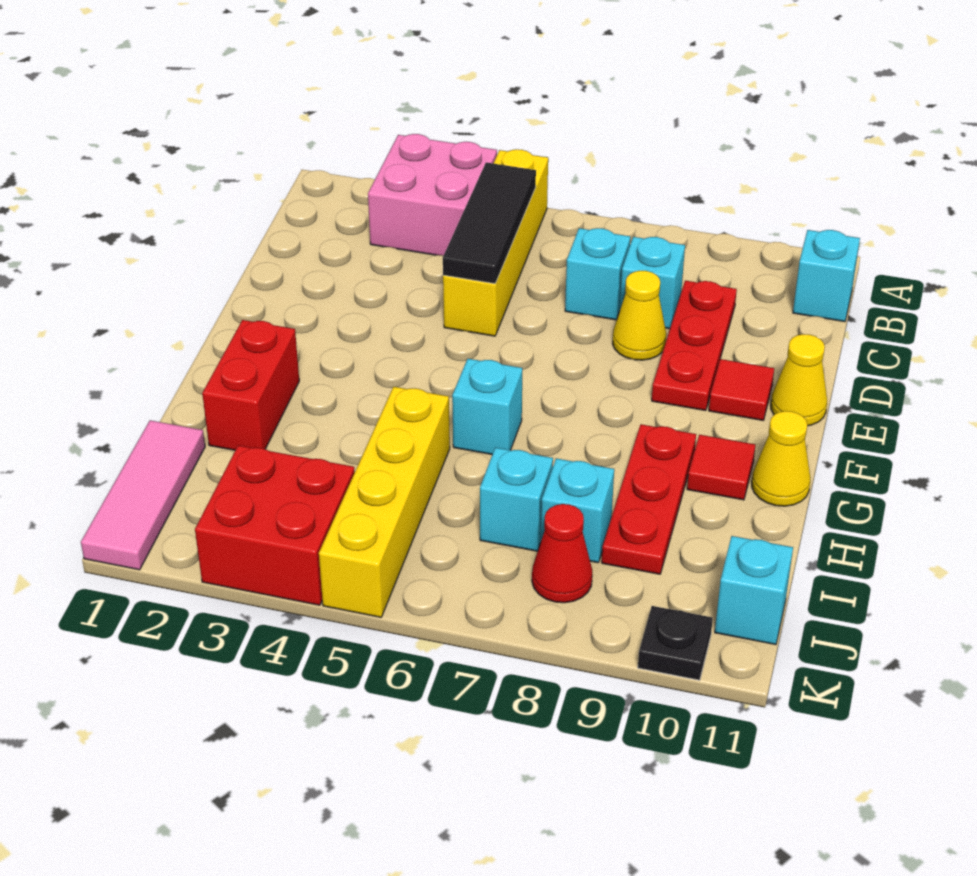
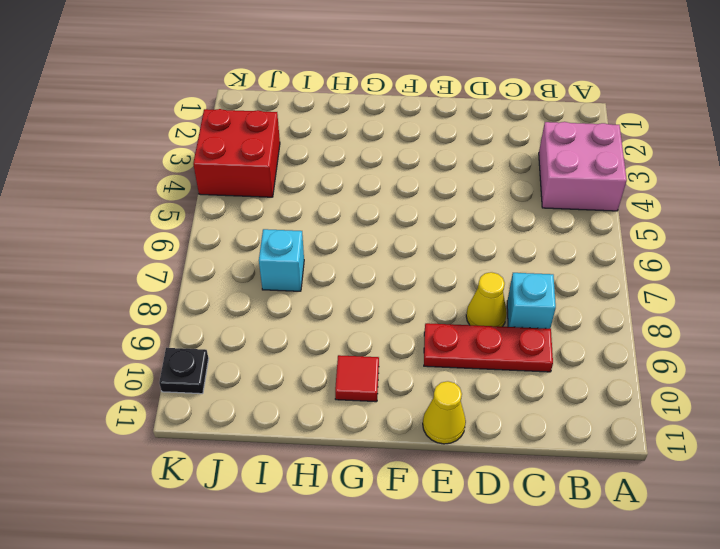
none -> yellow brick A5:D5 level 1
none -> cyan brick B11 level 1
none -> cyan brick C7 level 1

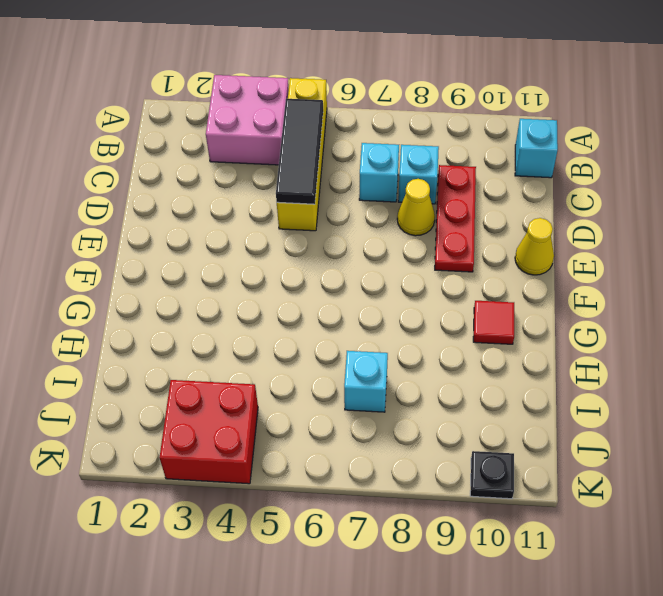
none -> red tile E10 level 1
none -> red brick G2:H2 level 1
none -> cyan brick G6 level 1

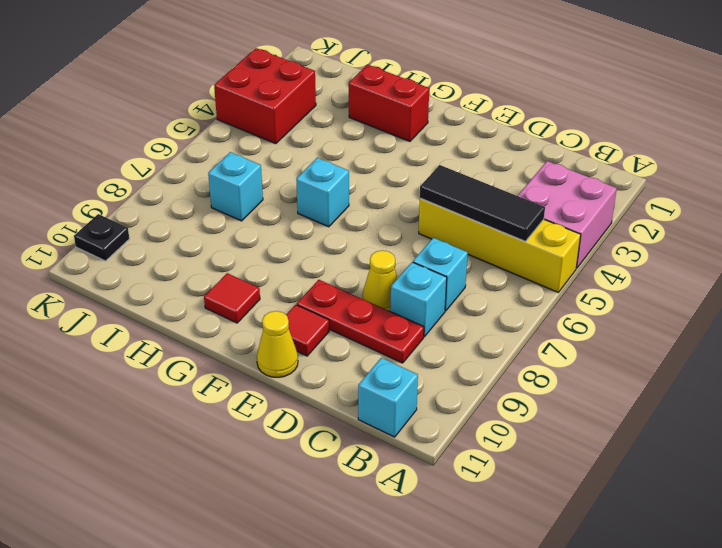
none -> red plate G9:I9 level 1
none -> yellow cone G11 level 1
none -> yellow brick H5:K5 level 1

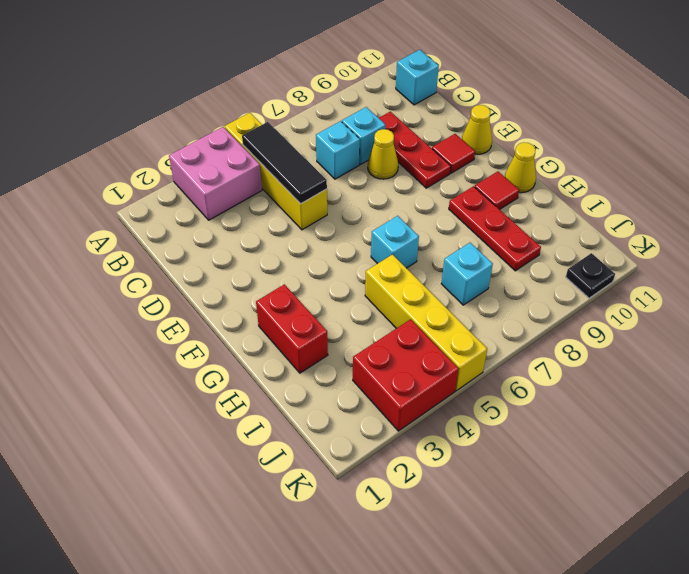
none -> pink tile I1:K1 level 1
none -> cyan brick I8 level 1
none -> red cone J8 level 1

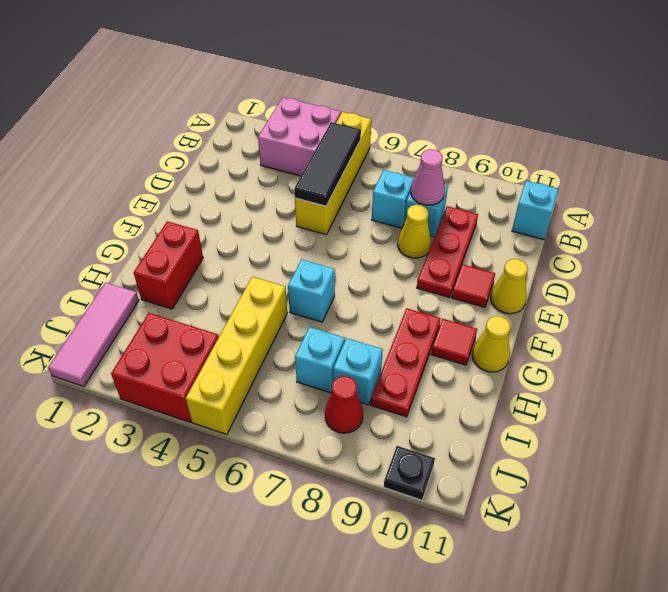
pink cone C8 level 2 -> none
none -> cyan brick J11 level 1

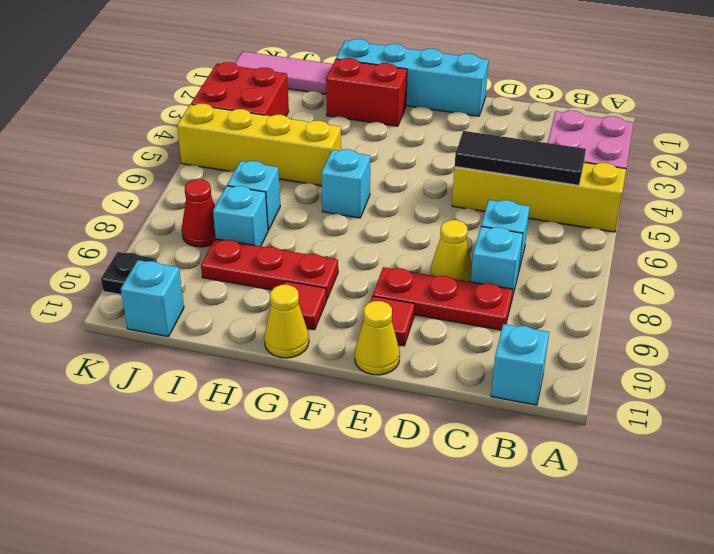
cyan brick E1:H1 level 1 -> none

